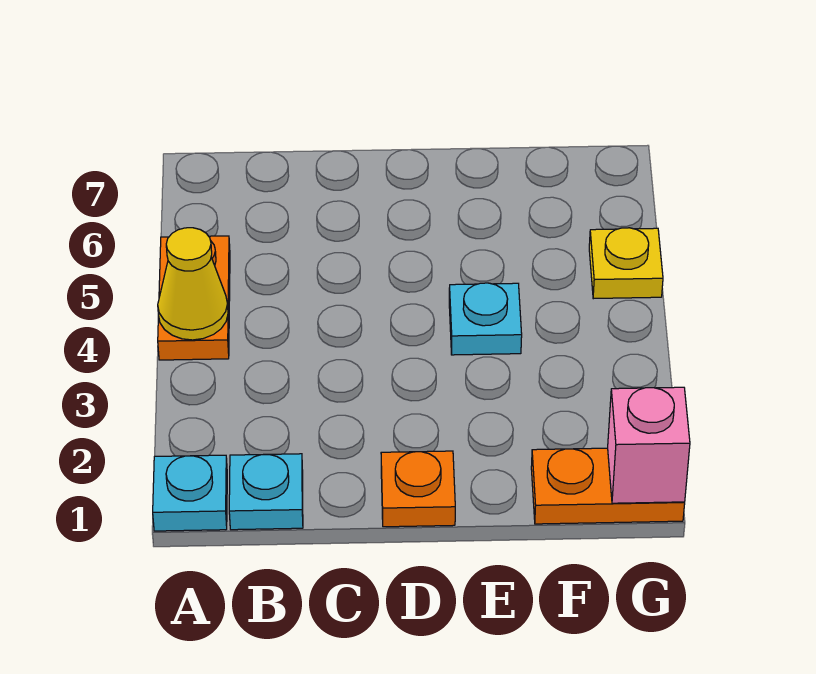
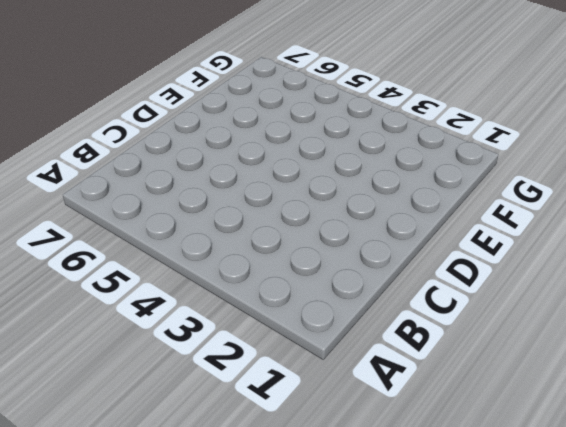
none -> cyan plate A1 level 1
none -> orange plate A4:A5 level 1

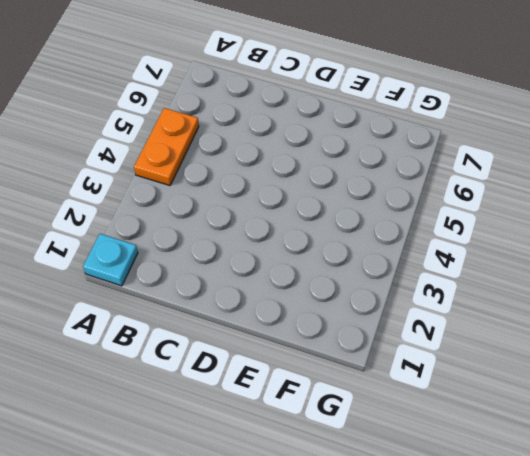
none -> cyan plate B1 level 1
none -> orange plate D1 level 1

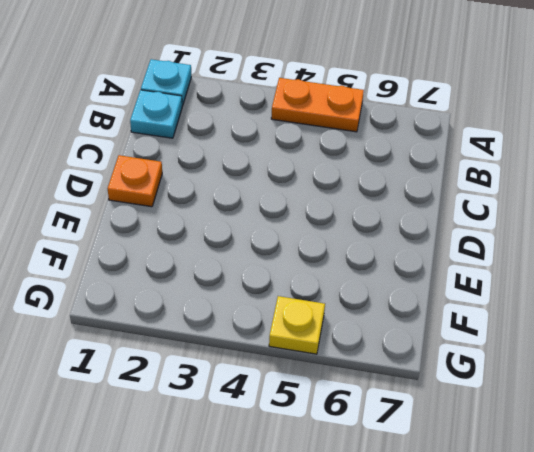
none -> cyan plate E4 level 1
none -> orange plate F1:G1 level 1

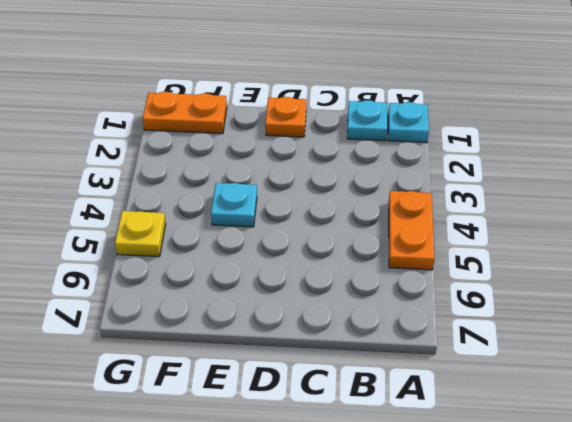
none -> yellow cone A4 level 2
none -> pink brick G1 level 2

